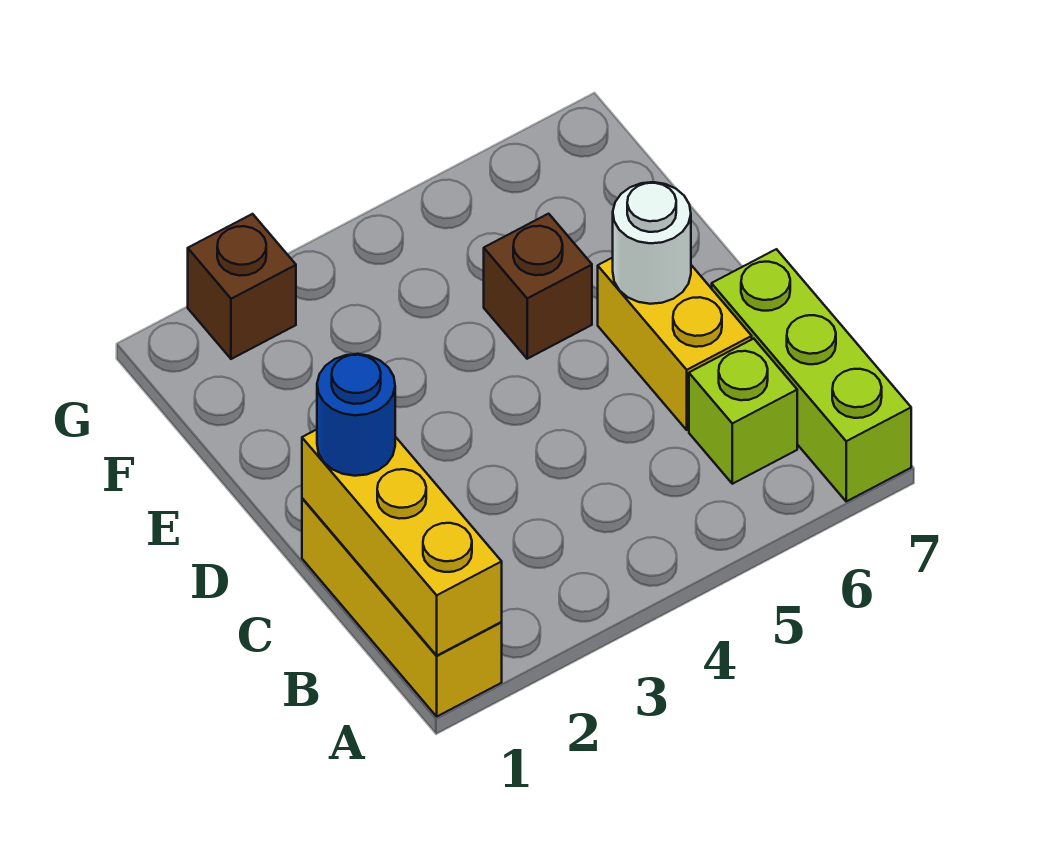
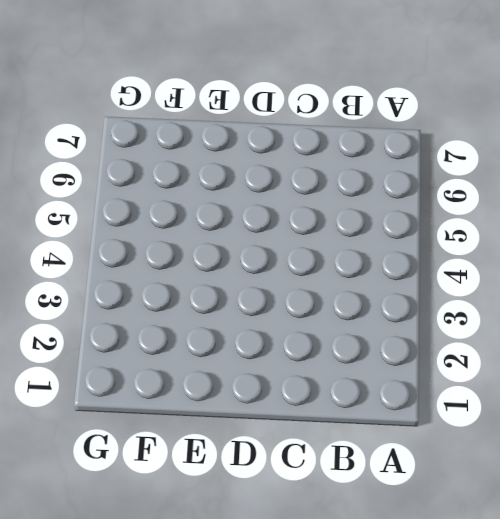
none -> yellow brick A1:C1 level 1
none -> lime brick A7:C7 level 1

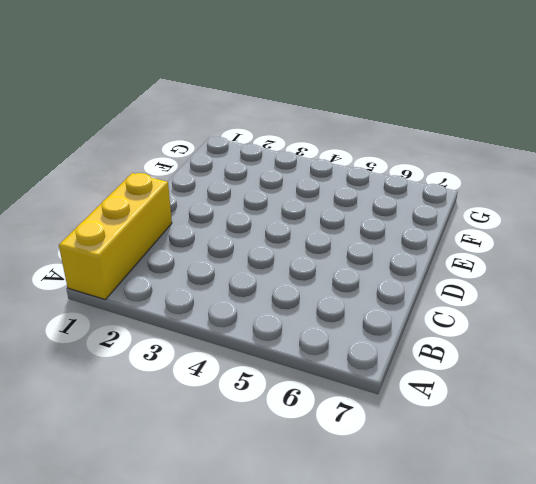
none -> lime brick A7:C7 level 1
none -> lime brick B6 level 1

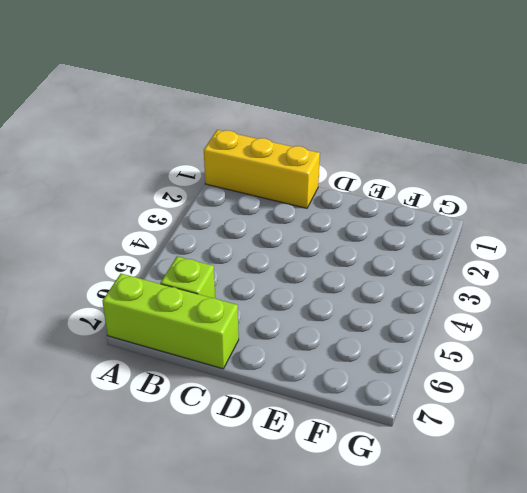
none -> yellow brick C6:D6 level 1
none -> brown brick E5 level 1

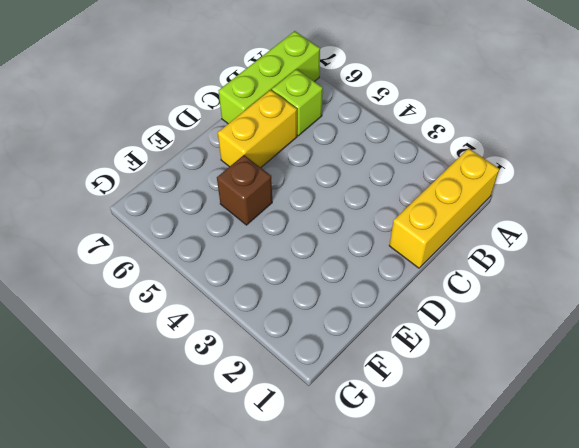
none -> brown brick G2 level 1
none -> yellow brick A1:C1 level 2

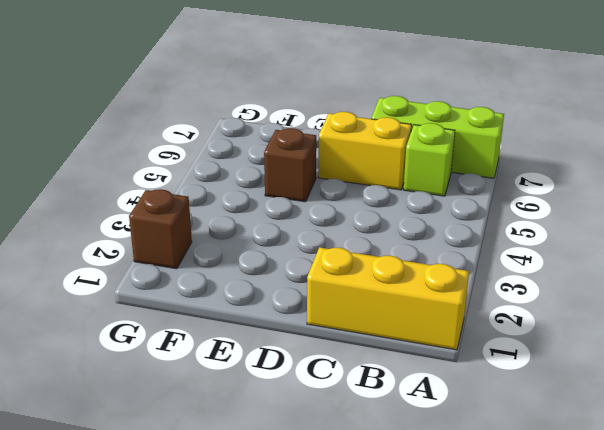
none -> yellow brick A1:C1 level 2
none -> white round brick D6 level 2

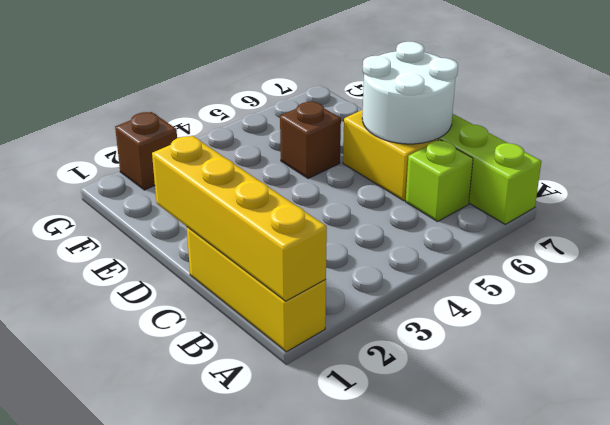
yellow brick A1:D1 level 2 -> yellow brick A1:C1 level 2
white round brick C6:D7 level 2 -> white round brick D6 level 2
none -> blue round brick C1 level 3

